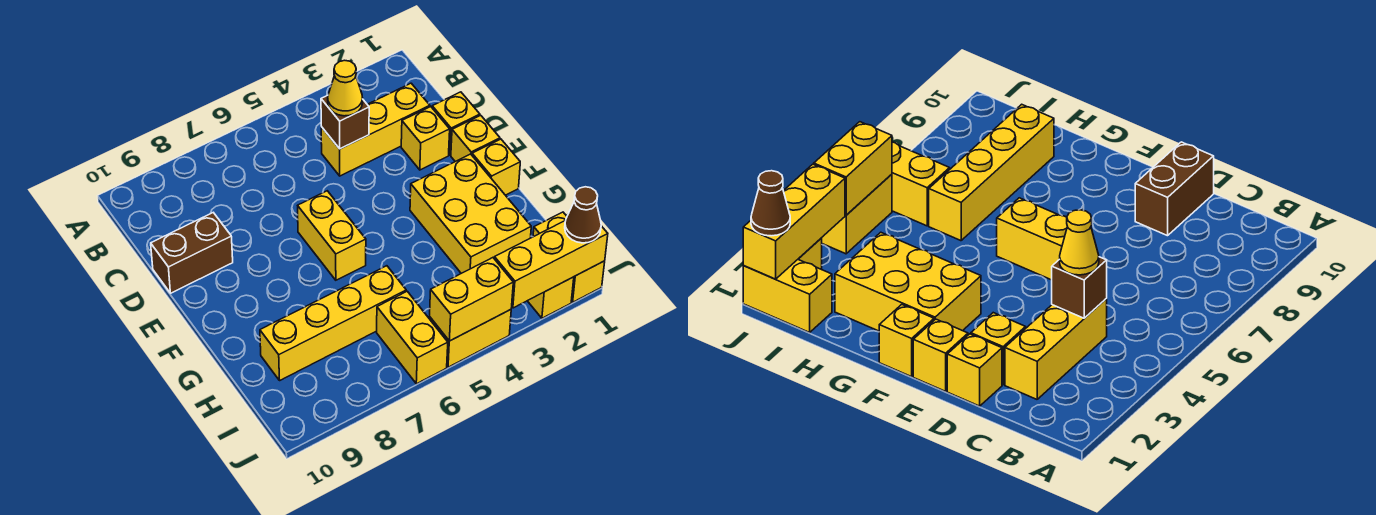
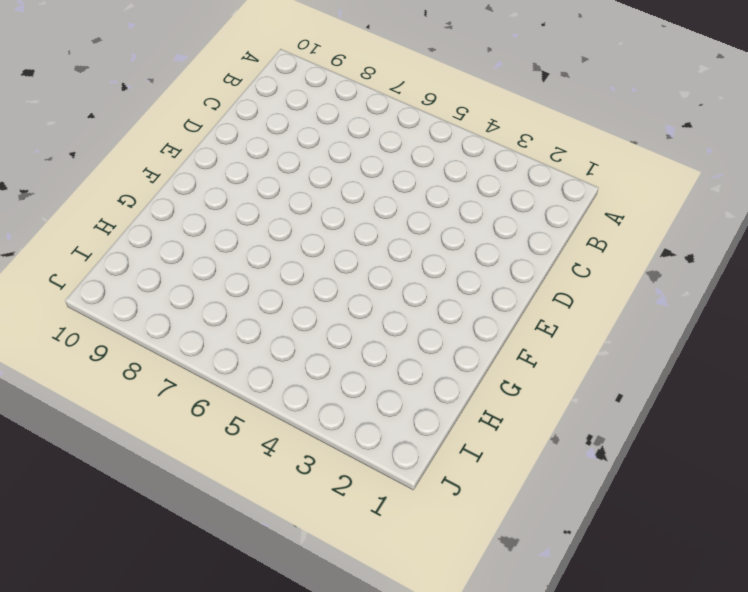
none -> yellow brick C2:C4 level 1
none -> yellow brick D1 level 1
none -> yellow brick D2 level 1

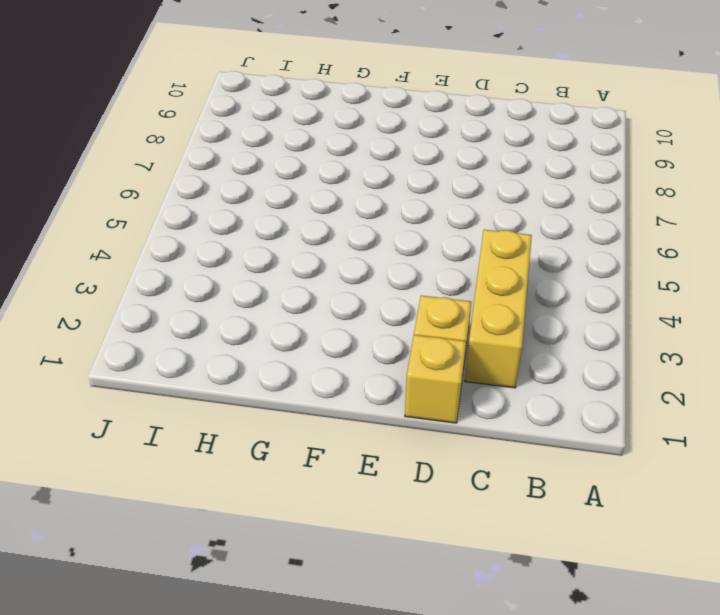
none -> brown brick D9:D10 level 1
none -> yellow brick E1 level 1
none -> yellow brick E6:F6 level 1

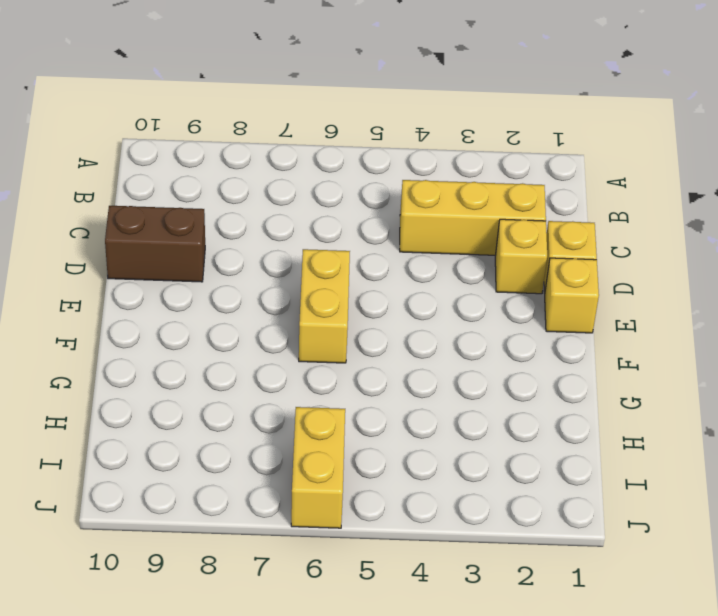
none -> yellow brick F1 level 1
none -> yellow brick F2:H3 level 1
none -> yellow brick H6:H9 level 1

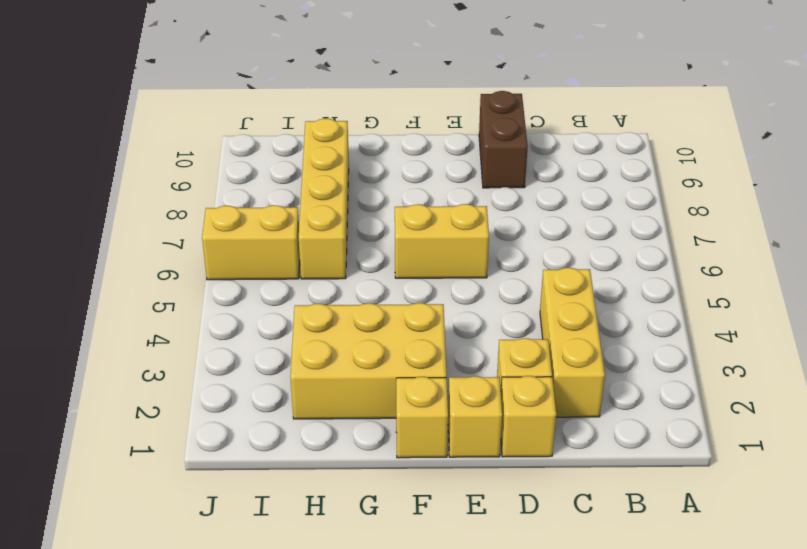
none -> yellow brick I1:J1 level 1
none -> yellow brick J2 level 1
none -> yellow brick J4:J5 level 1

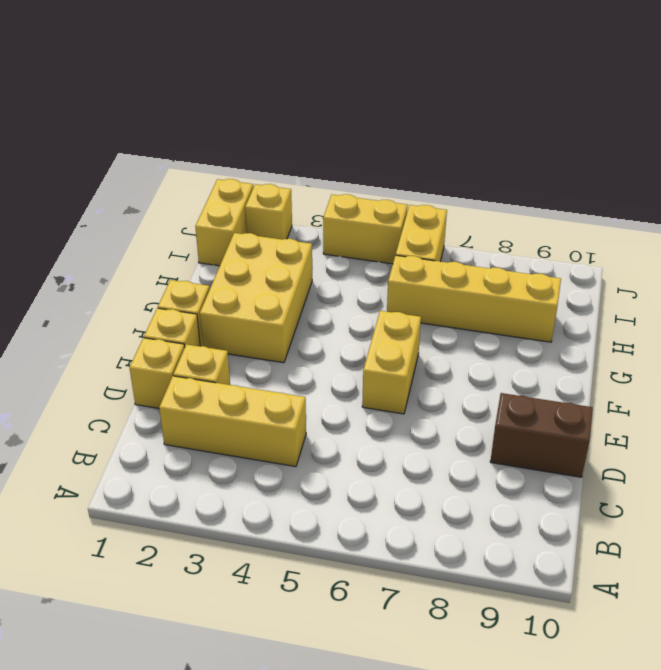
none -> brown brick C4 level 2
none -> yellow brick J1:J3 level 2
none -> yellow brick J4:J5 level 2

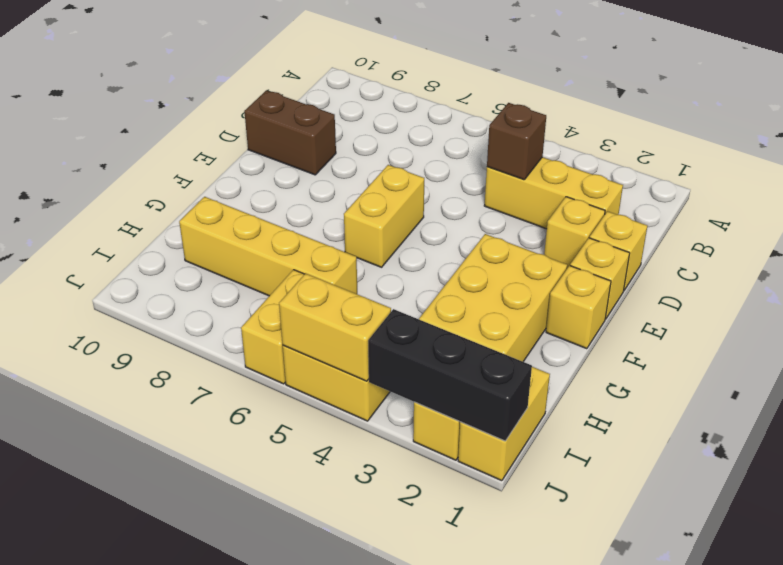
black brick J1:J3 level 2 -> yellow brick J1:J3 level 2
none -> yellow cone C4 level 3
none -> brown cone J1 level 3

